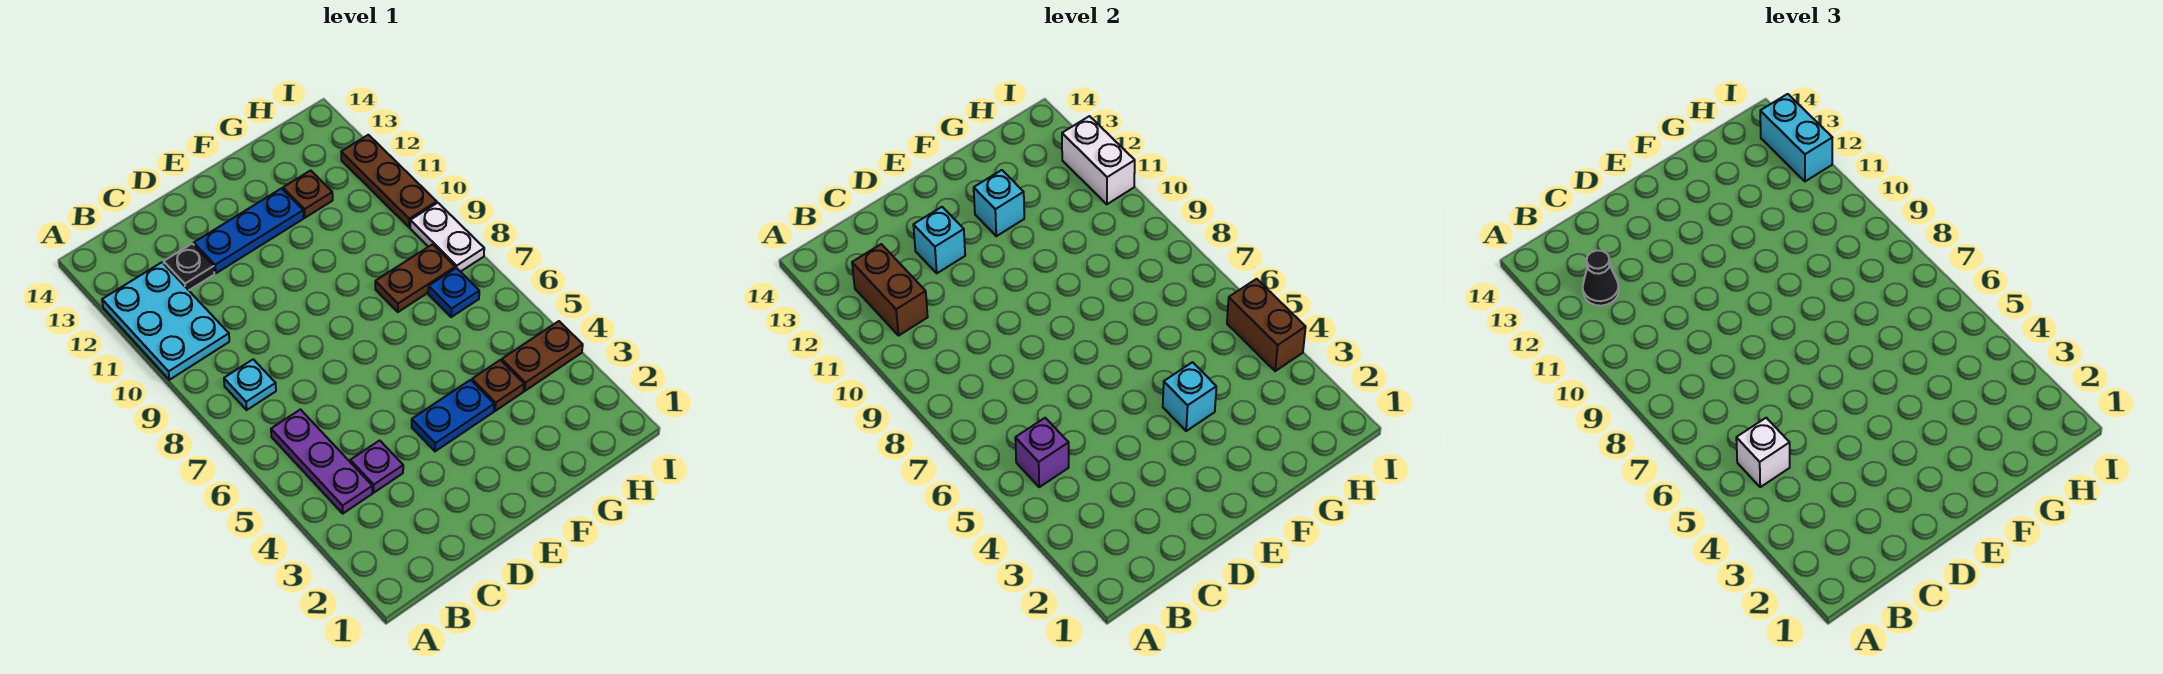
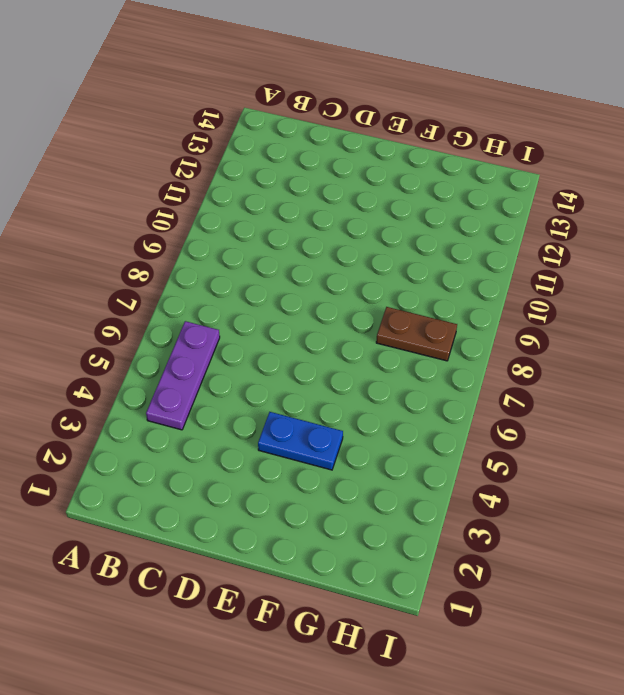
none -> cyan plate A10:B12 level 1
none -> cyan plate B8 level 1
none -> purple plate C4 level 1

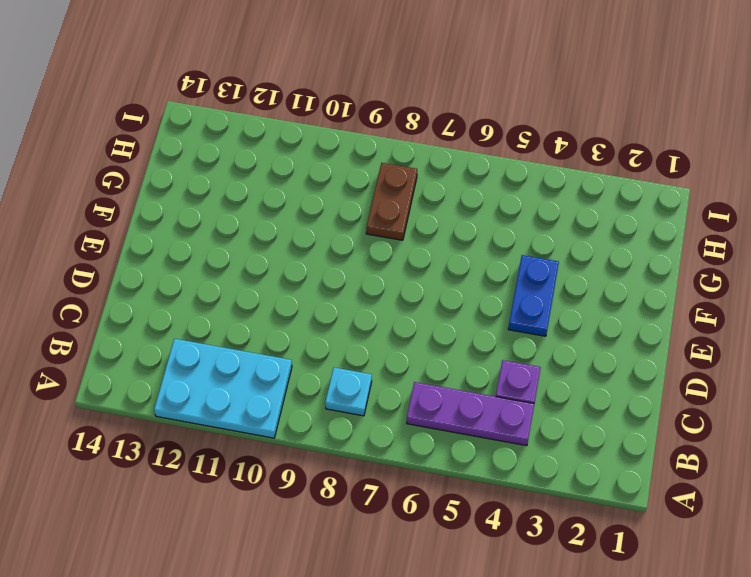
none -> black plate C12 level 1
none -> blue plate D12:F12 level 1
none -> brown plate G4 level 1

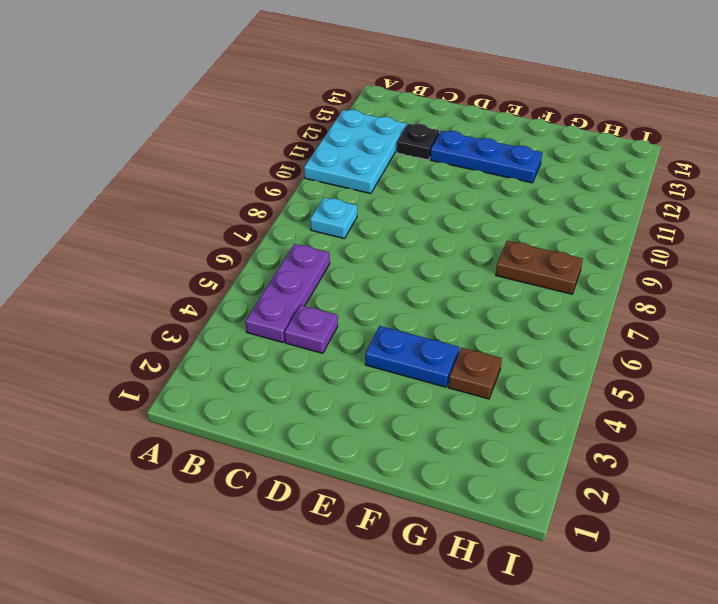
none -> brown plate G12 level 1
none -> brown plate H4:I4 level 1
none -> blue plate H7 level 1

